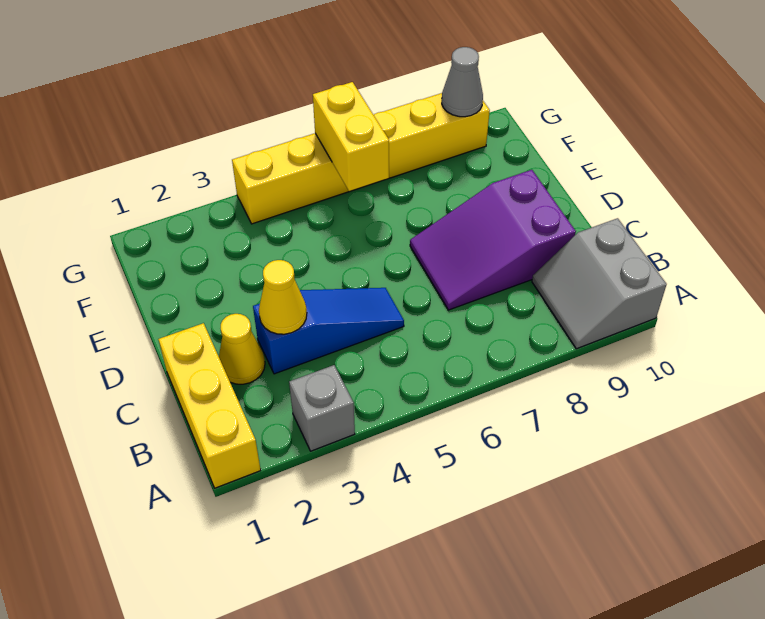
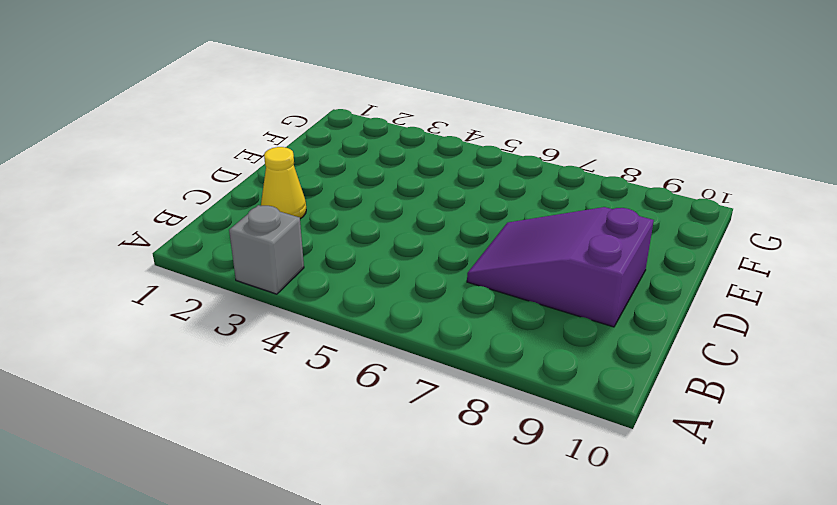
none -> yellow brick A1:C1 level 1
none -> grey slope A9:B10 level 1 top 10

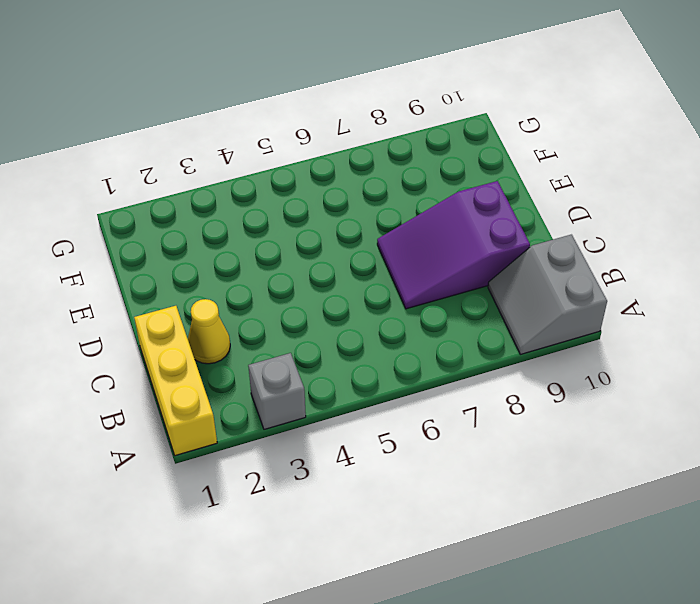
none -> blue slope C3:C5 level 1 top 3
none -> yellow brick G4:G9 level 1

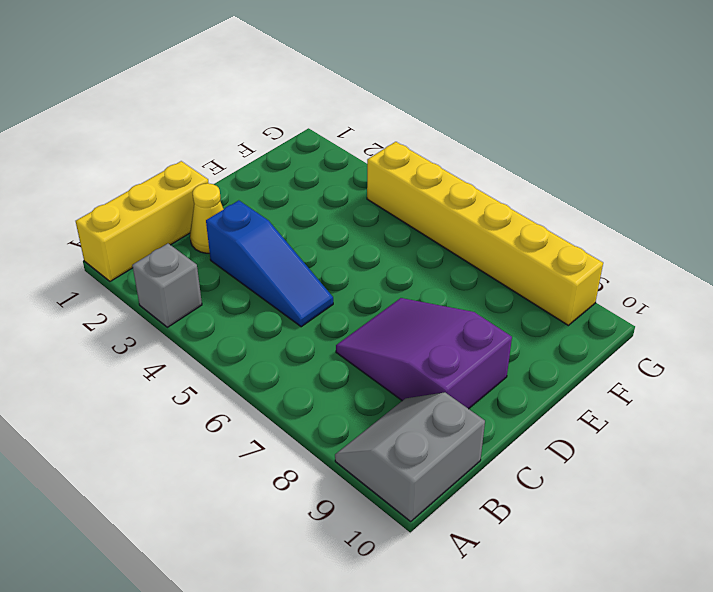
none -> yellow cone C3 level 2
none -> yellow brick F6:G6 level 2

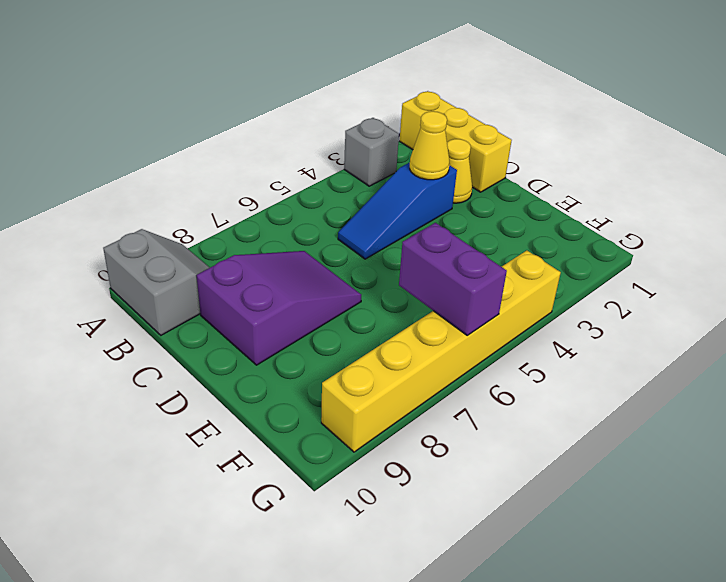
purple brick F6:G6 level 2 -> yellow brick F6:G6 level 2
none -> grey cone G9 level 2

